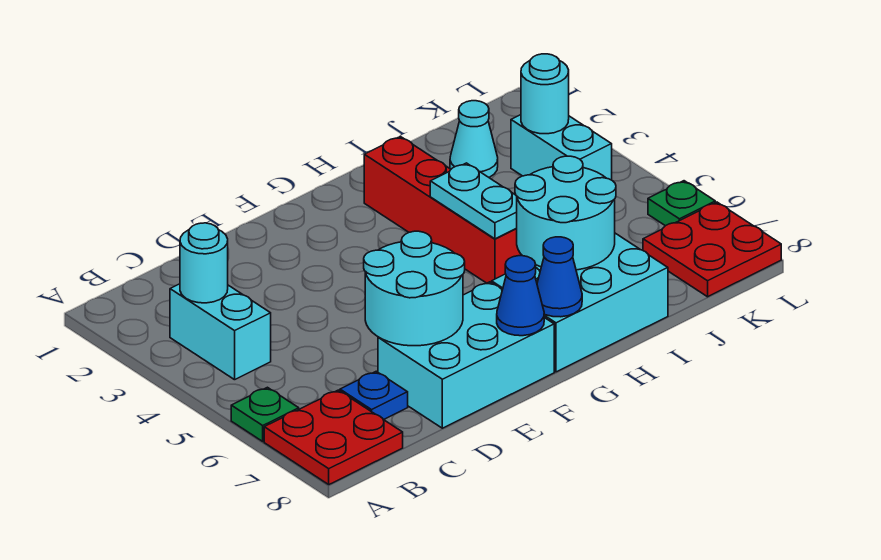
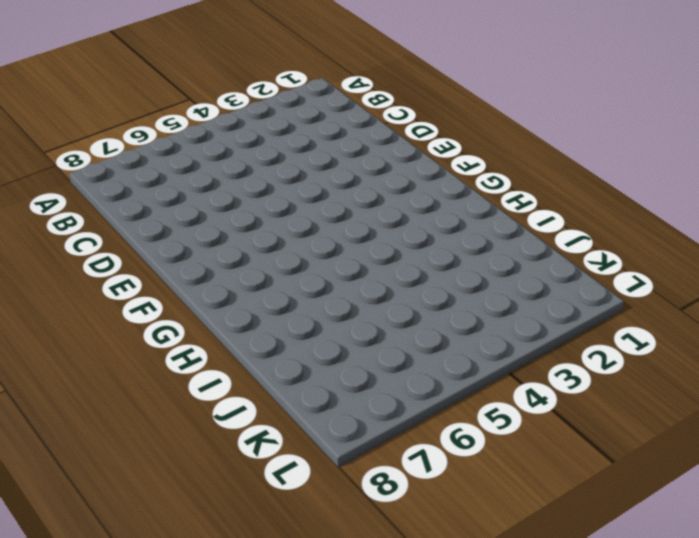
none -> green plate A6 level 1
none -> red plate A7:B8 level 1
none -> cyan brick B3:B4 level 1

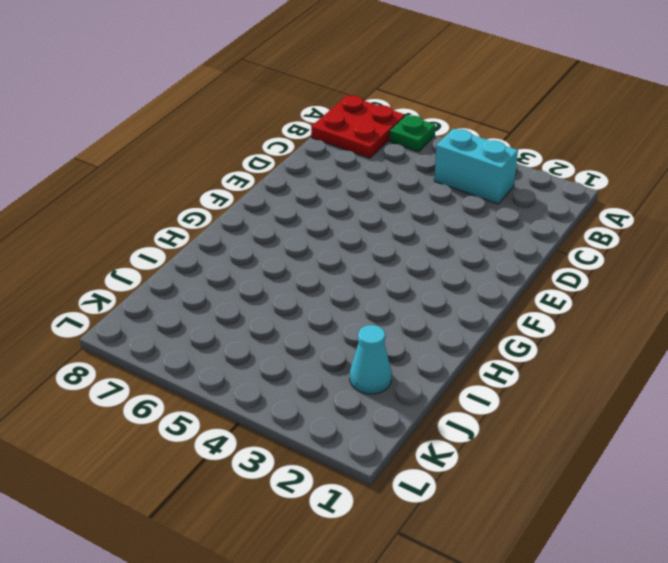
none -> blue plate C7 level 1
none -> cyan brick D7:F8 level 1
none -> cyan brick G7:I8 level 1

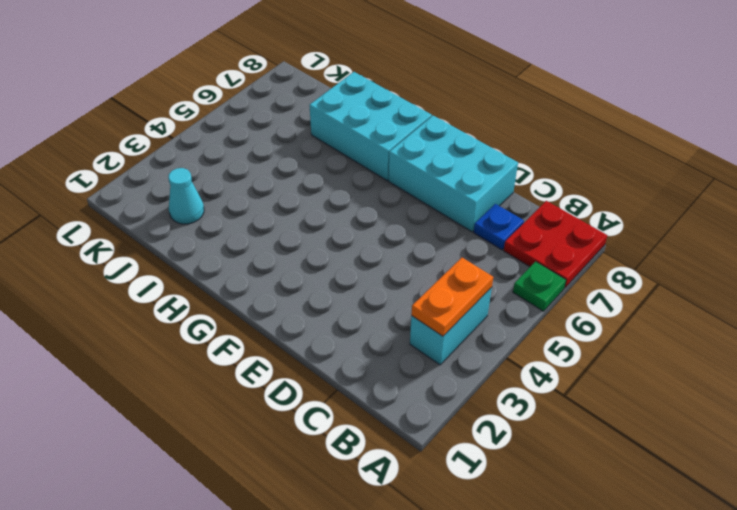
orange plate B3:B4 level 2 -> cyan round brick B3 level 2
none -> red brick H2:H5 level 1
none -> cyan brick K3:K4 level 1
none -> red plate K7:L8 level 1

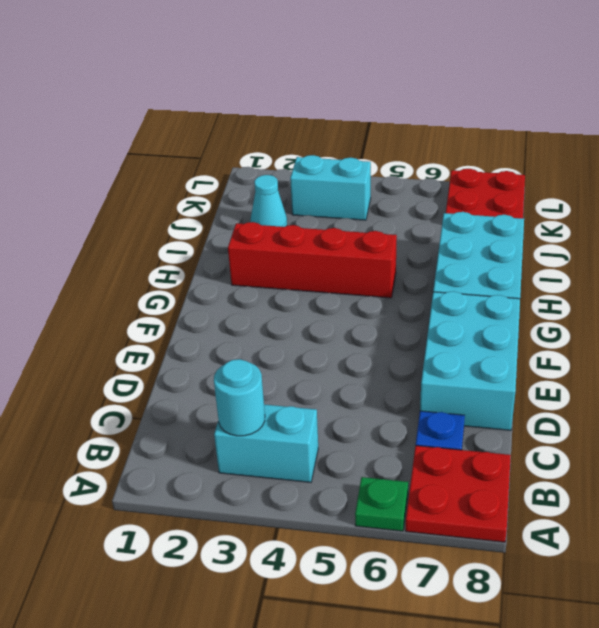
none -> green plate L6 level 1
none -> cyan round brick D6:E7 level 2
none -> blue cone F8 level 2

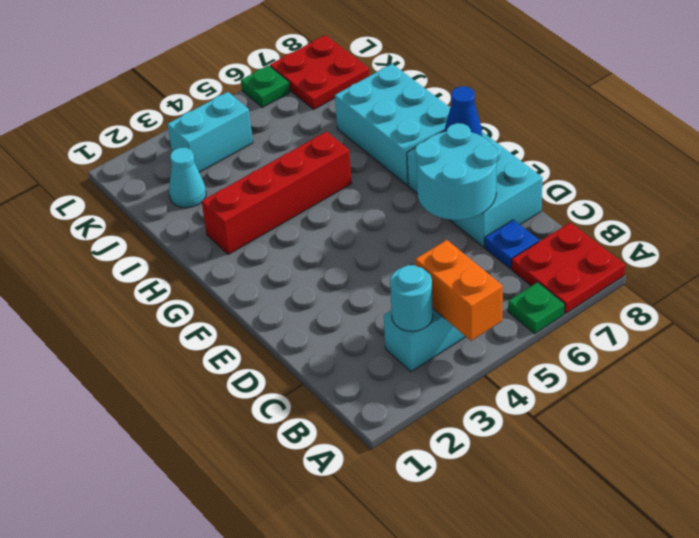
orange brick A4:B4 level 2 -> none
none -> blue cone G8 level 2
none -> cyan plate H4:H5 level 2
none -> cyan round brick H6:I7 level 2

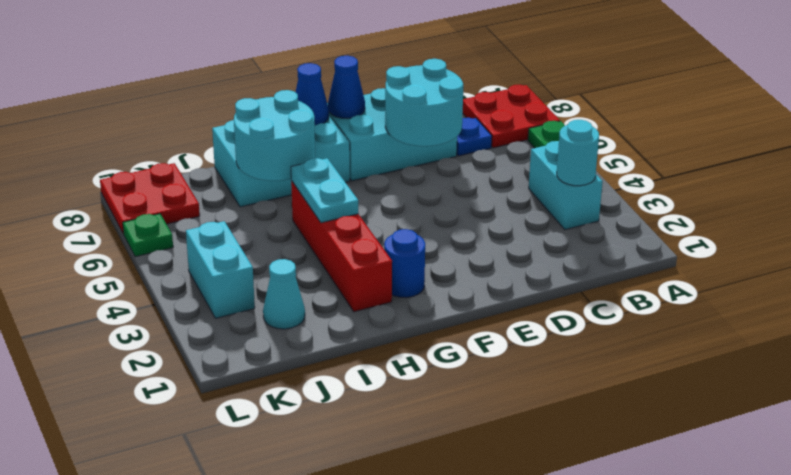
blue round brick G2 level 1 -> none
none -> cyan round brick K3 level 2

